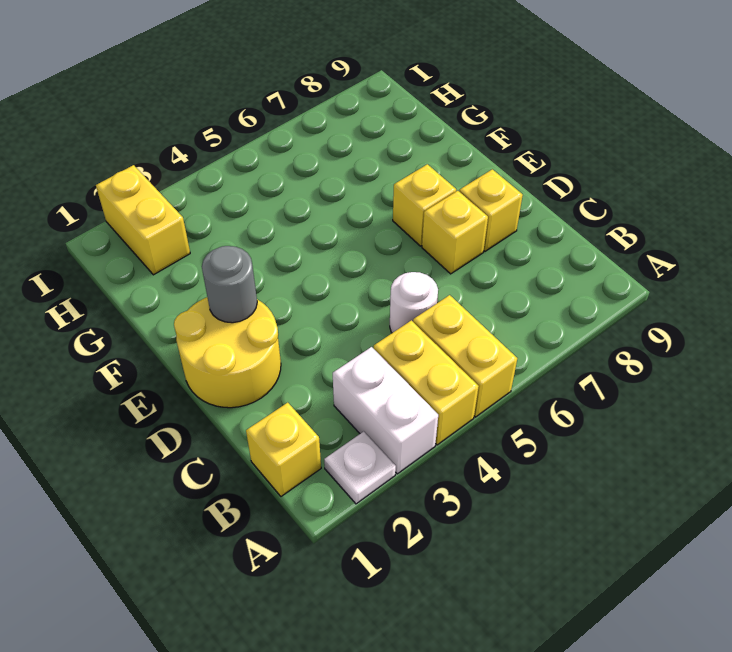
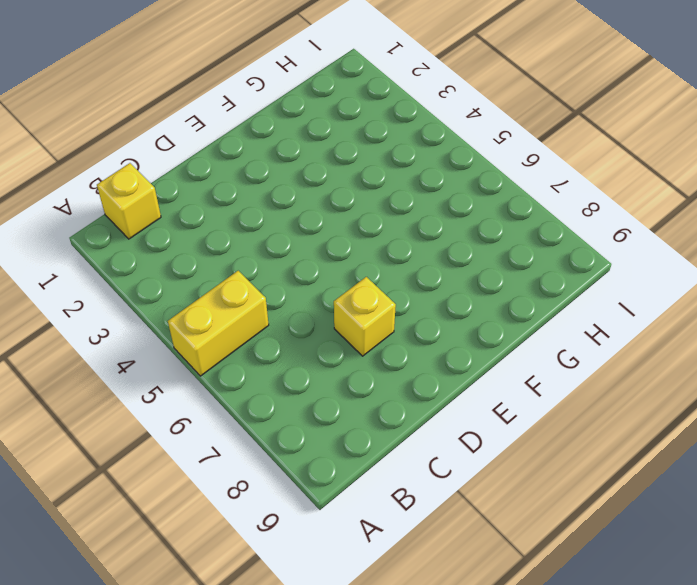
none -> white plate A2 level 1
none -> white brick A3:B3 level 1
none -> yellow brick A4:B4 level 1

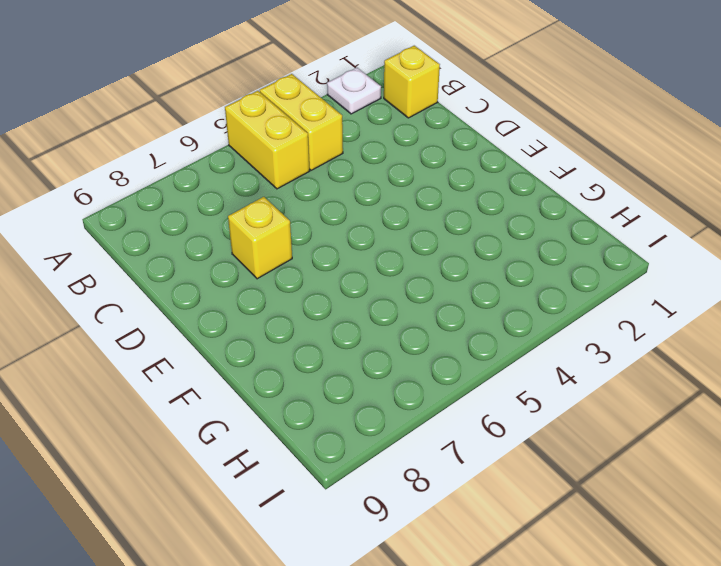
none -> white brick A3:B3 level 1
none -> white round brick C5 level 1
none -> yellow round brick D1:E2 level 1

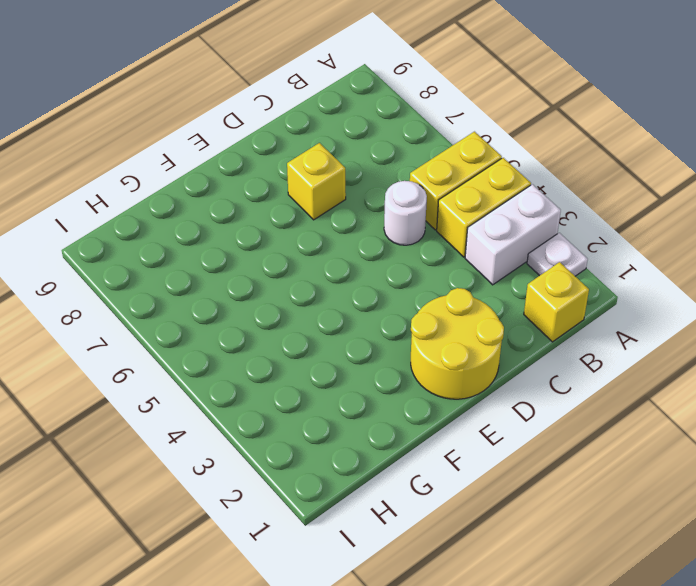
none -> yellow brick D8 level 1
none -> yellow brick E7 level 1
none -> yellow brick H2:I2 level 1

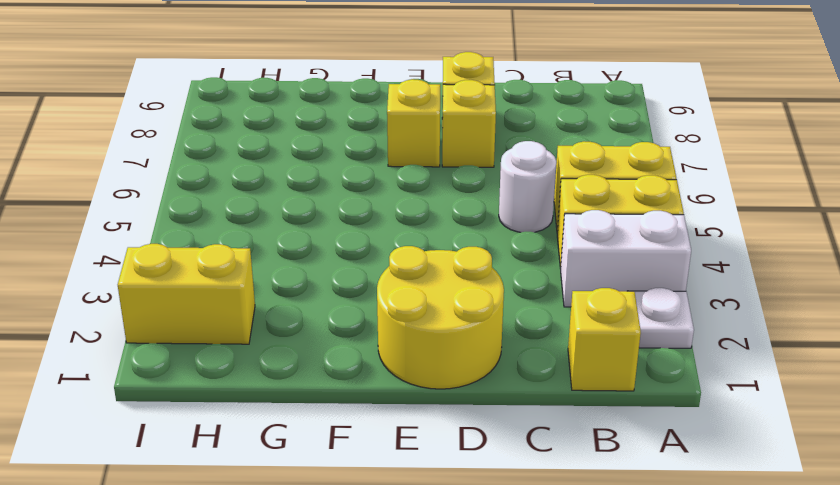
none -> grey round brick E2 level 2

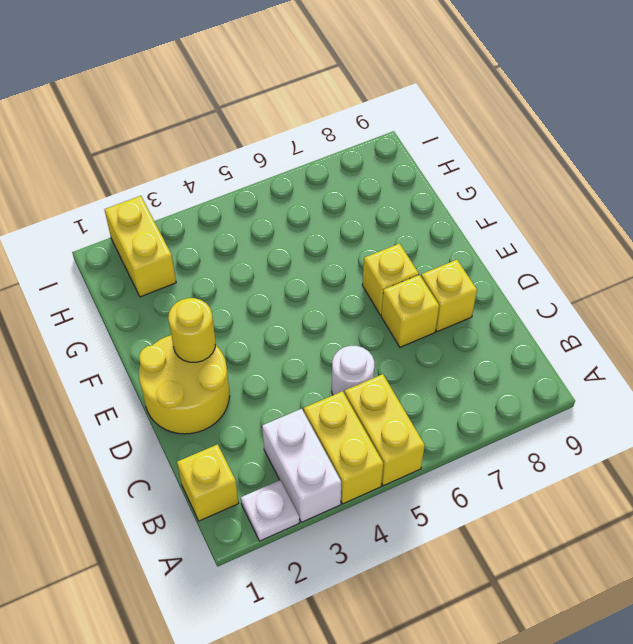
yellow round brick E2 level 2 -> grey round brick E2 level 2

